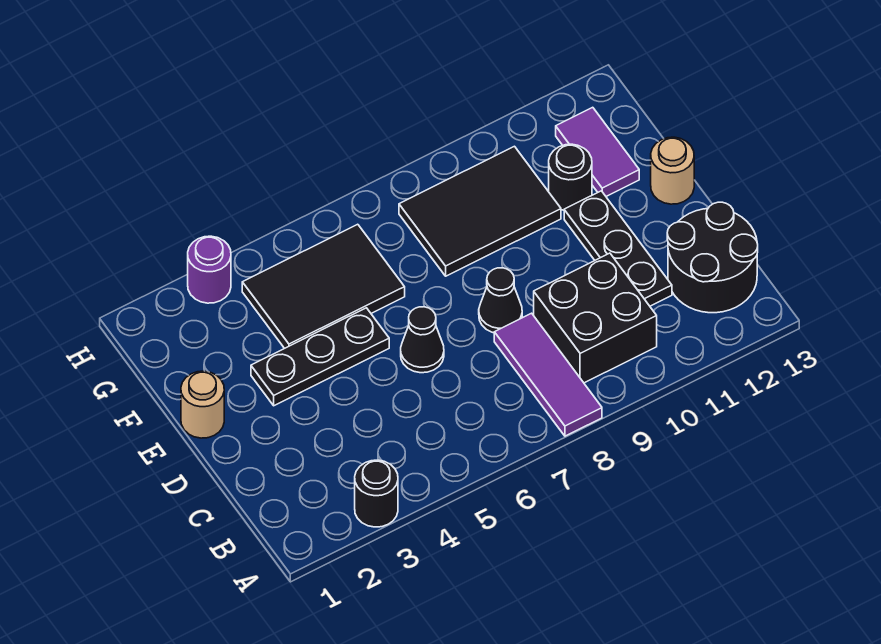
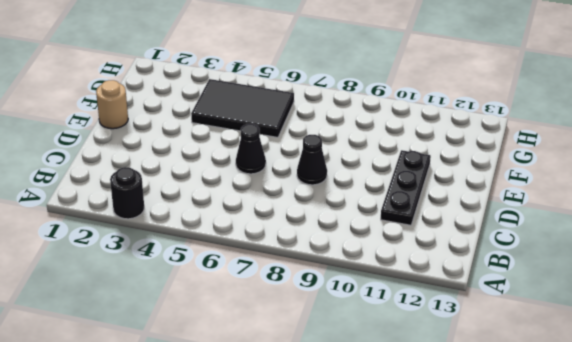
none -> purple tile A8:C8 level 1
none -> black brick B9:C10 level 1
none -> black round brick B12:C13 level 1

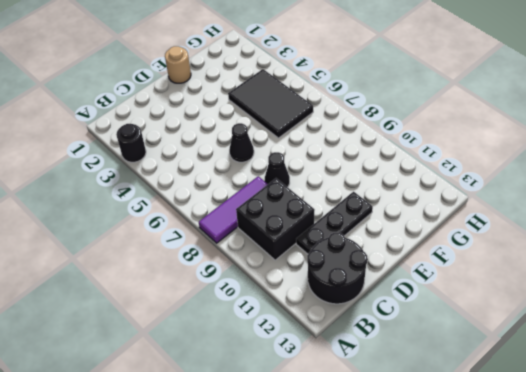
none -> black plate E3:E5 level 1
none -> tan round brick E13 level 1
none -> black tile F8:G10 level 1

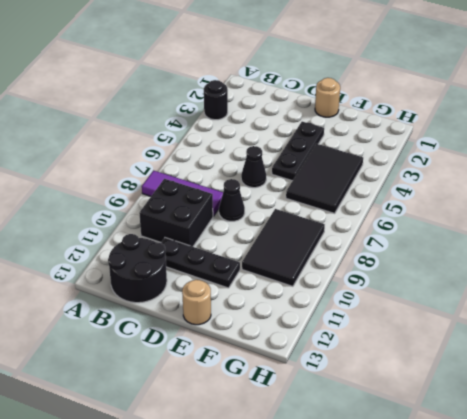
none -> black round brick F11 level 1
none -> purple tile F12:G12 level 1
none -> purple round brick H3 level 1

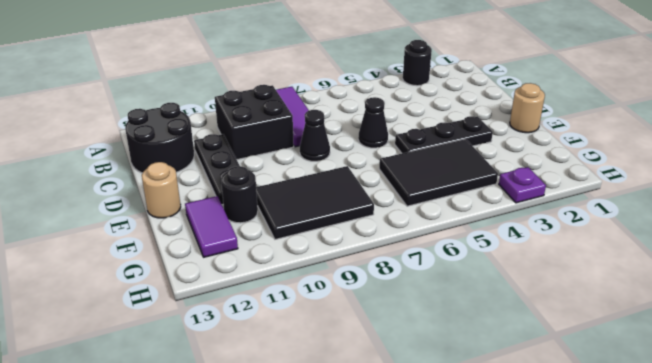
purple plate H3 level 1 -> purple round brick H3 level 1

